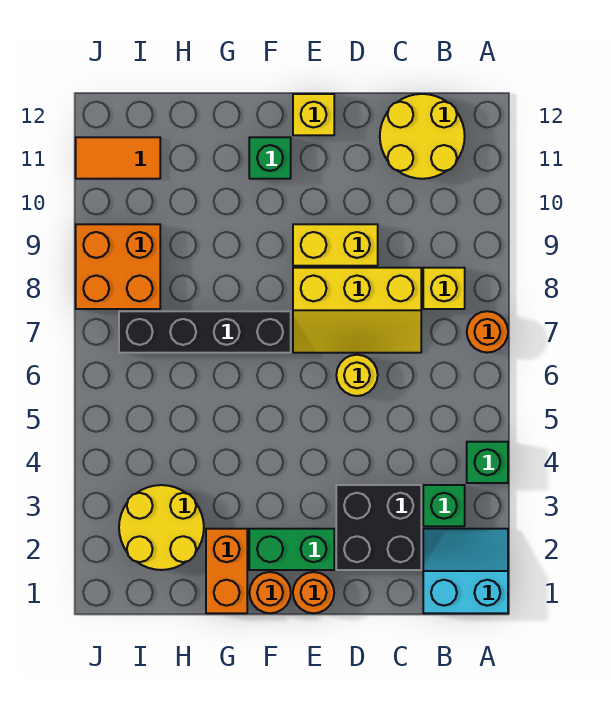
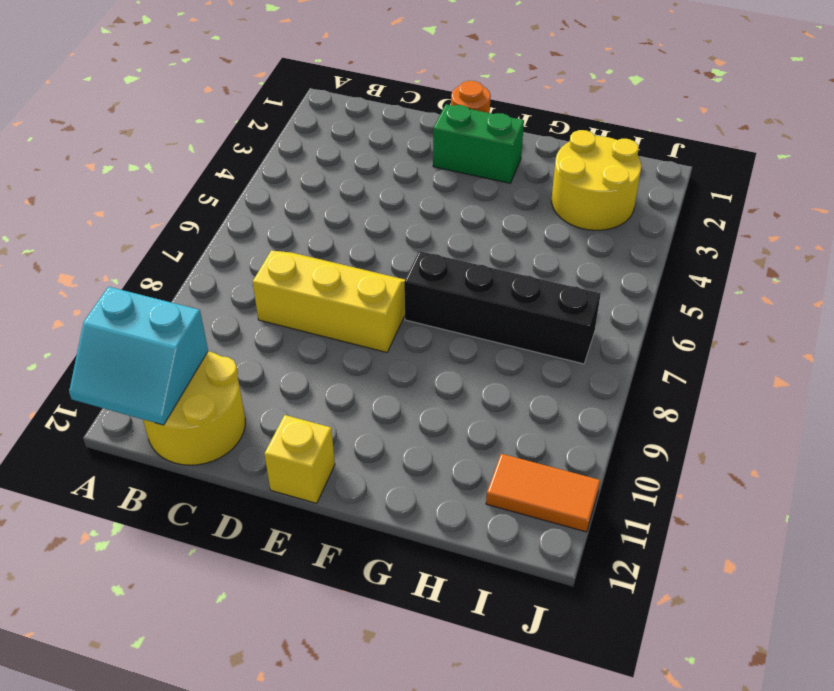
cyan slope A11:B12 level 2 top 11 -> cyan slope A1:B2 level 1 top 1
none -> green brick A4 level 1
none -> orange round brick A7 level 1
none -> green brick B3 level 1

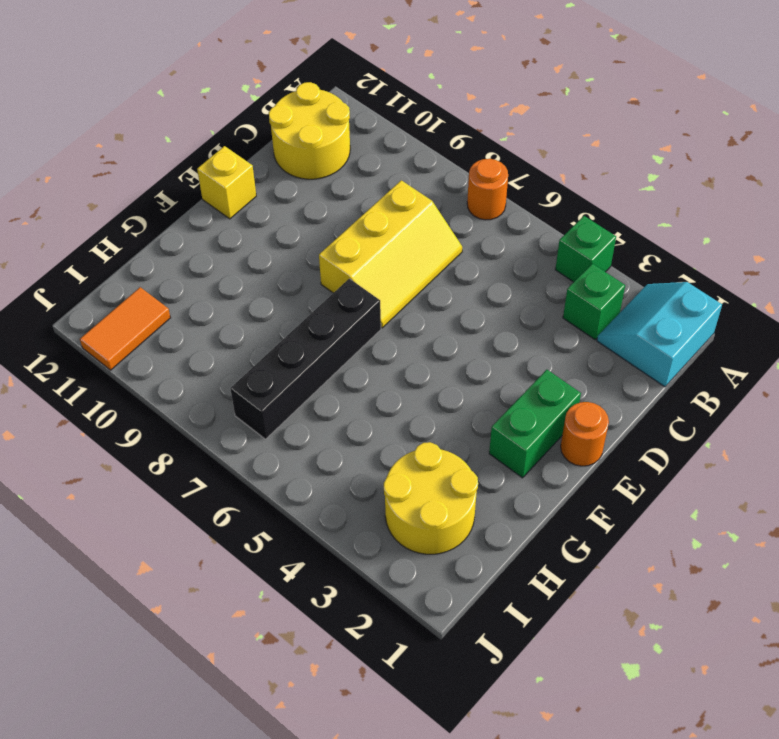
none -> yellow brick B8 level 1
none -> black brick C2:D3 level 1
none -> yellow round brick D6 level 1

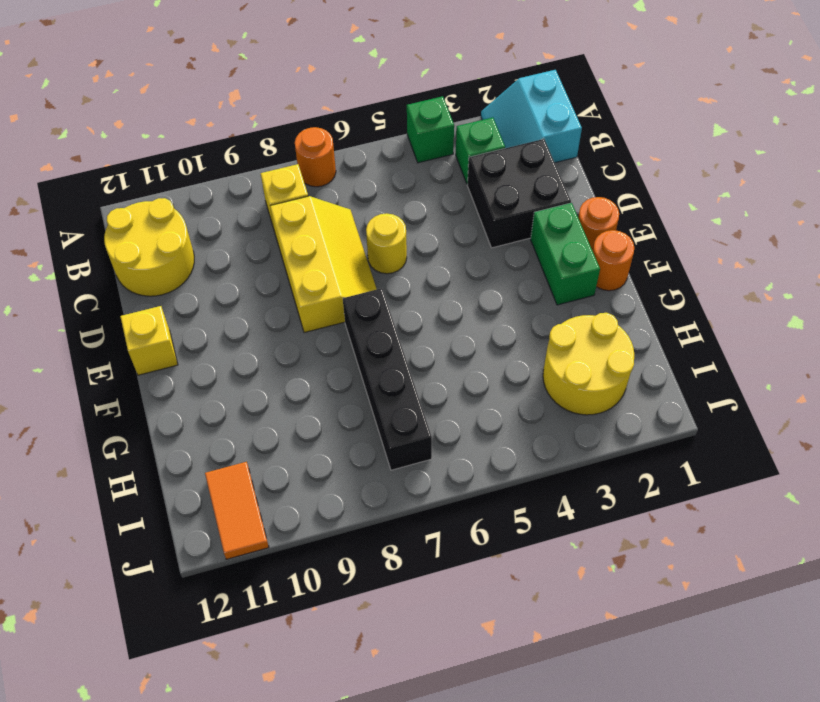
none -> yellow brick D9:E9 level 1
none -> green brick F11 level 1
none -> orange brick G1:G2 level 1

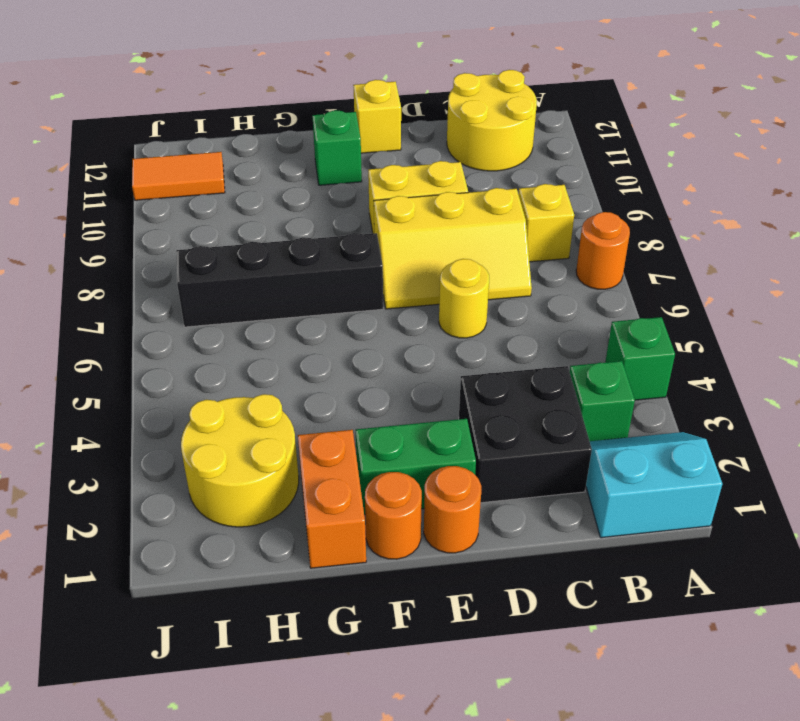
none -> orange brick I8:J9 level 1

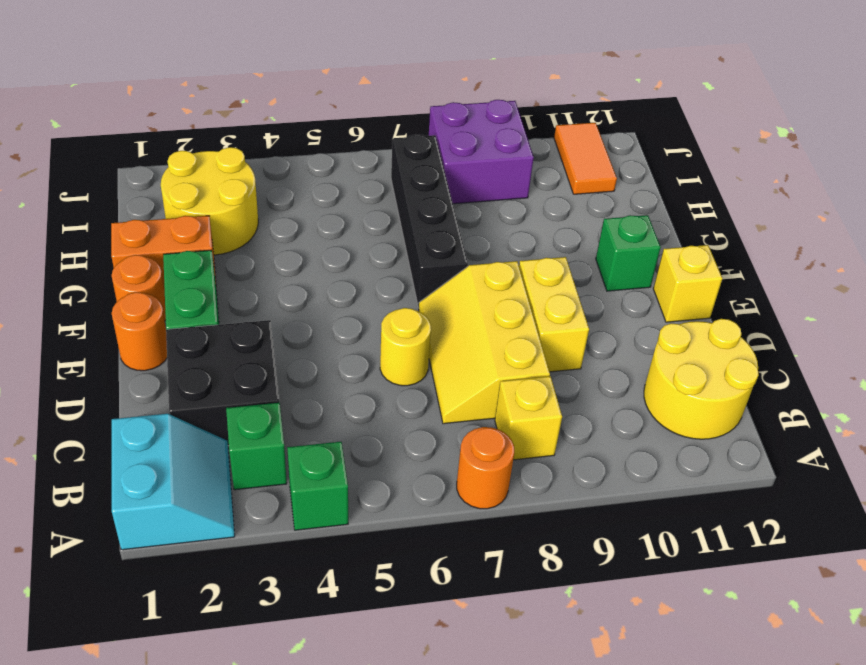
purple brick I8:J9 level 1 -> orange brick I8:J9 level 1

